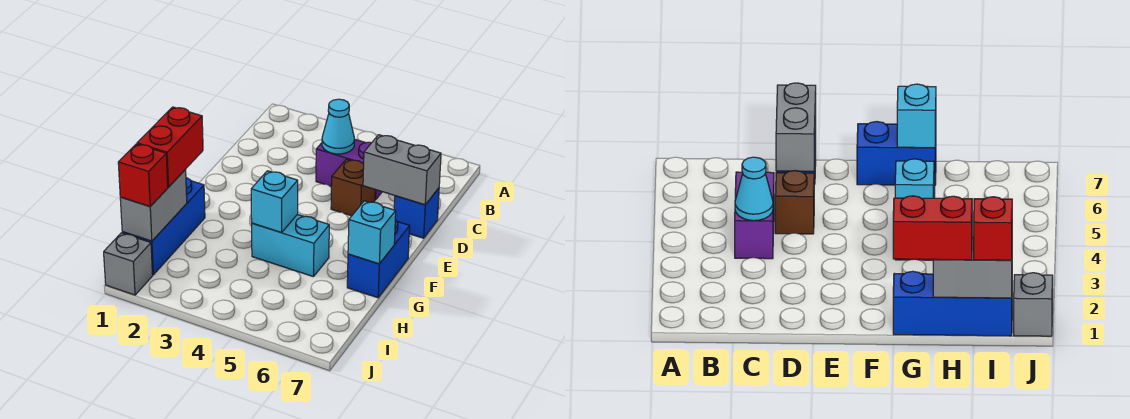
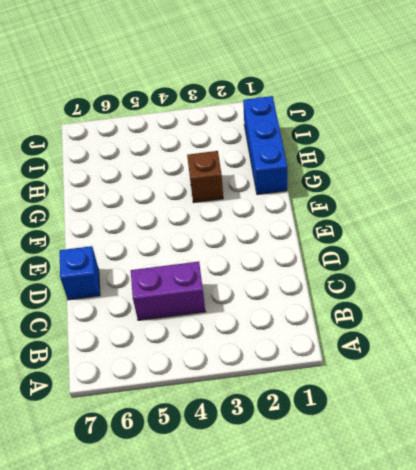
brown brick G3 level 1 -> brown brick D5 level 1
none -> blue brick F7:G7 level 1
none -> cyan brick G4:G5 level 1
none -> grey brick J1 level 1

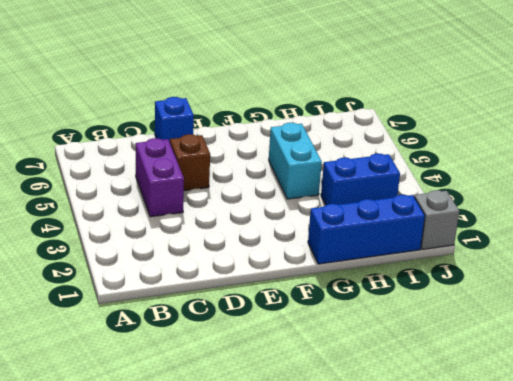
blue brick H3:I3 level 1 -> blue brick F7:G7 level 1
none -> cyan cone C4 level 2
none -> grey brick D6:D7 level 2
none -> cyan brick G4 level 2

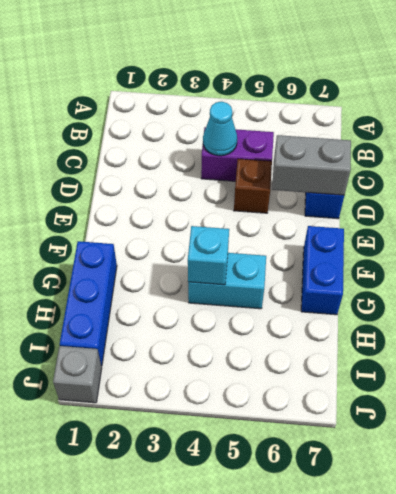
none -> cyan brick G7 level 2
none -> grey brick H1:I1 level 2
none -> red brick G1:H1 level 3

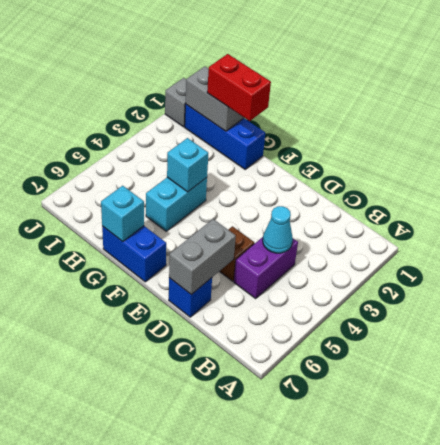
none -> red brick I1 level 3

